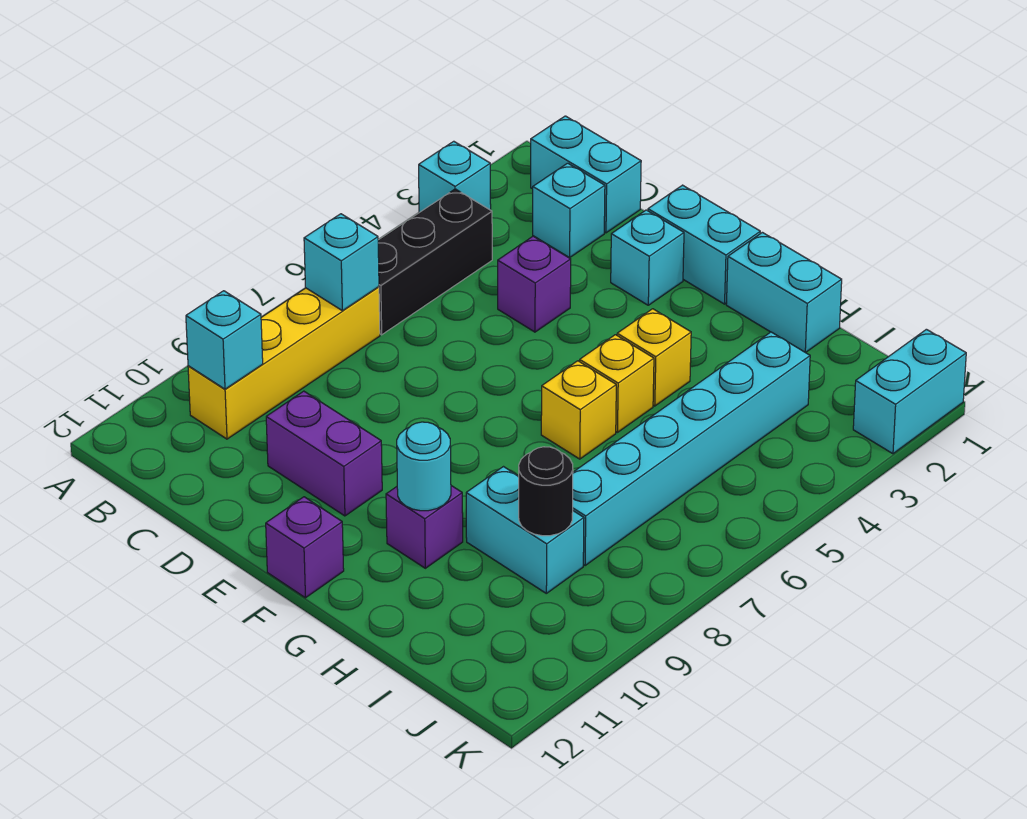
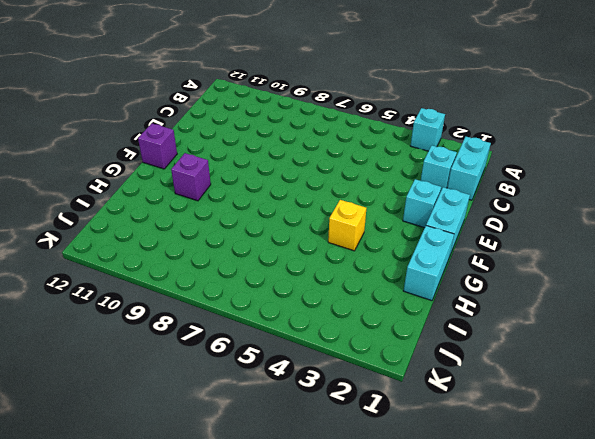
none -> black brick B4:B6 level 1
none -> yellow brick B7:B10 level 1
none -> purple brick D4 level 1

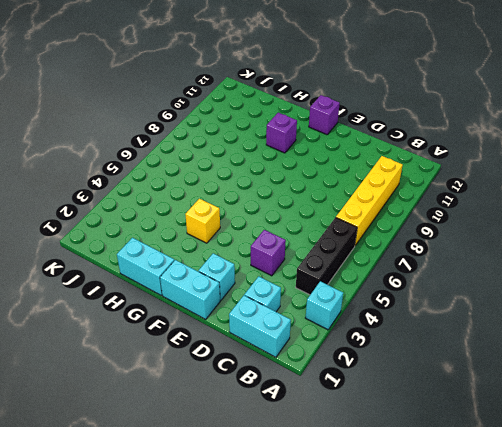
none -> purple brick D10:E10 level 1
none -> yellow brick G5 level 1
none -> yellow brick G6 level 1

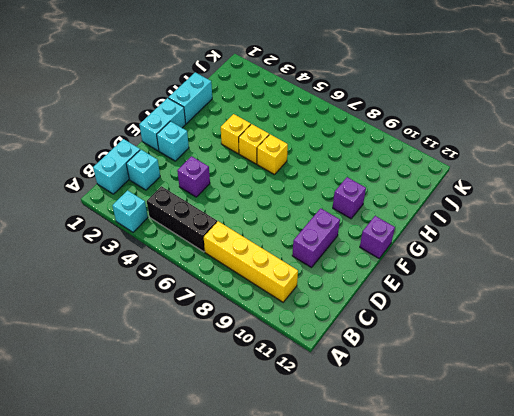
none -> cyan brick H9:I9 level 1
none -> cyan brick I3:I8 level 1
none -> cyan brick K1:K2 level 1

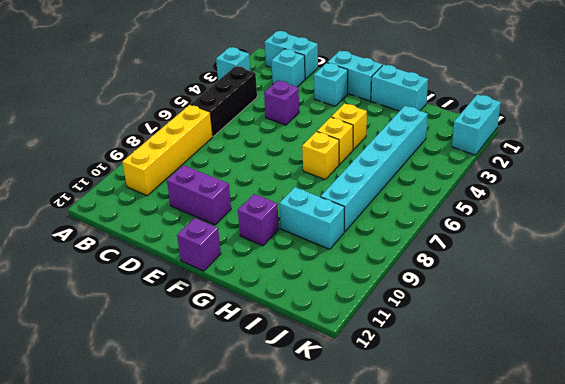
none -> cyan brick B7 level 2
none -> cyan brick B10 level 2
none -> cyan round brick G10 level 2

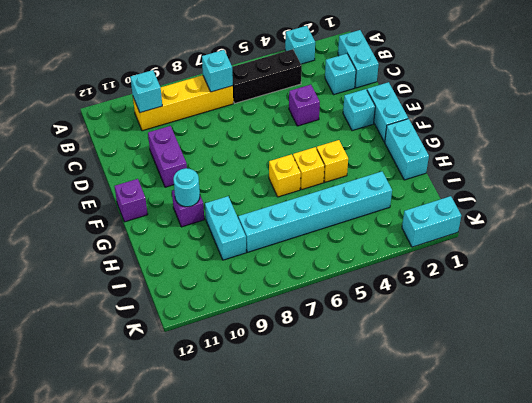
none -> black round brick I9 level 2

